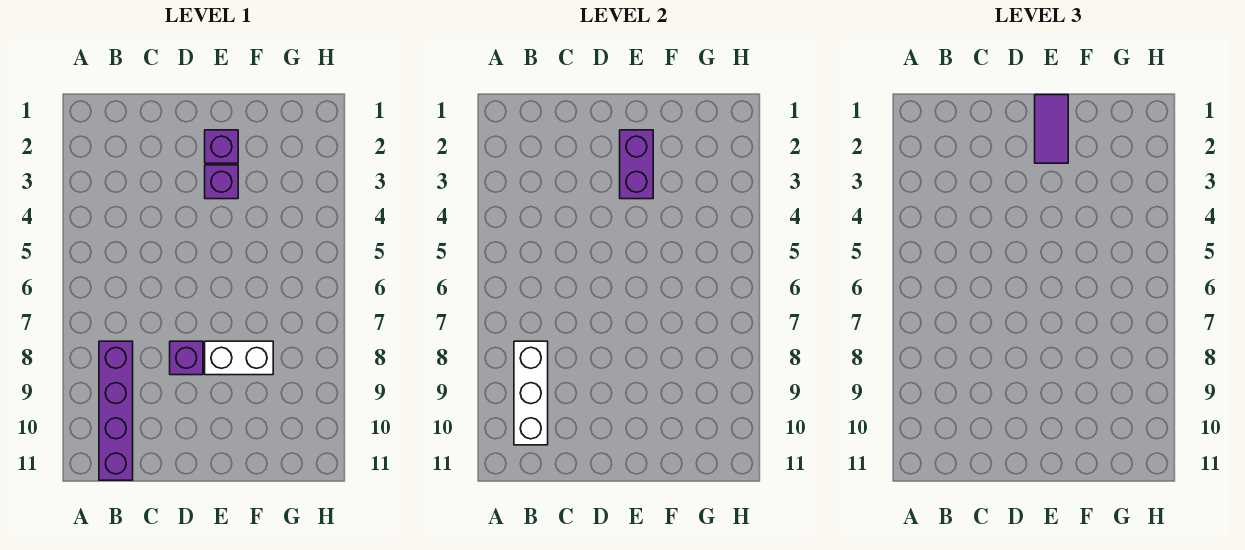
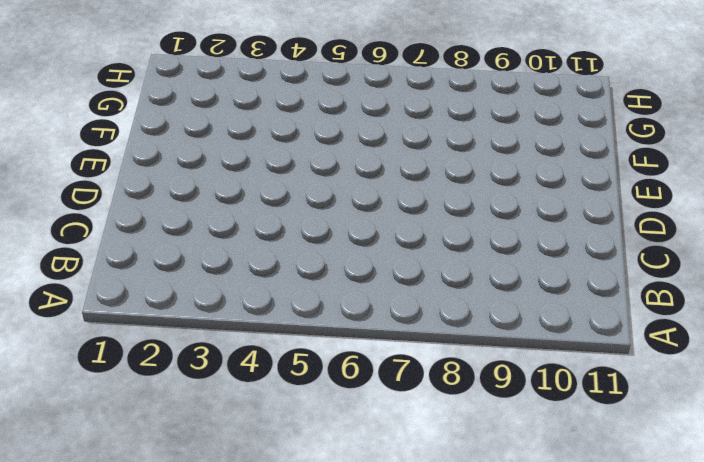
none -> purple brick B8:B11 level 1
none -> purple brick D8 level 1

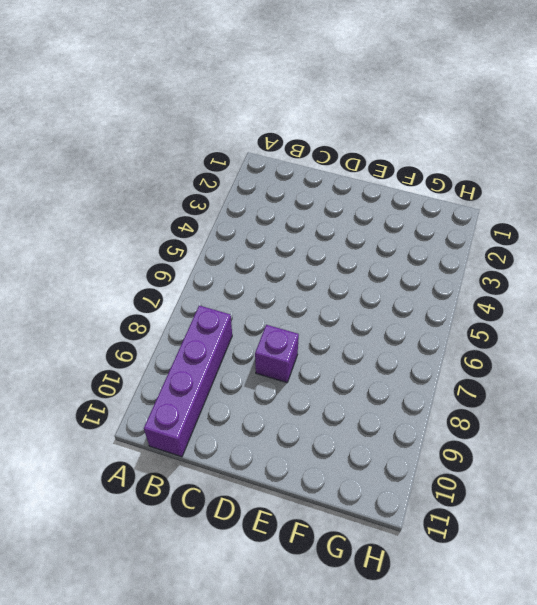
none -> purple brick E2 level 1
none -> purple brick E3 level 1

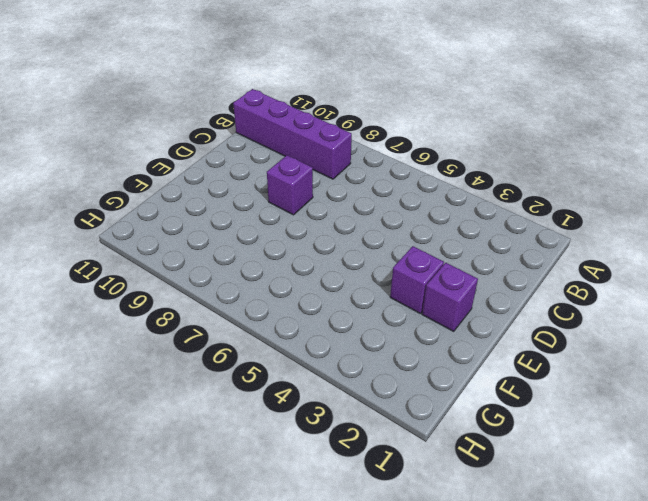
none -> white brick E8:F8 level 1
none -> white brick B8:B10 level 2

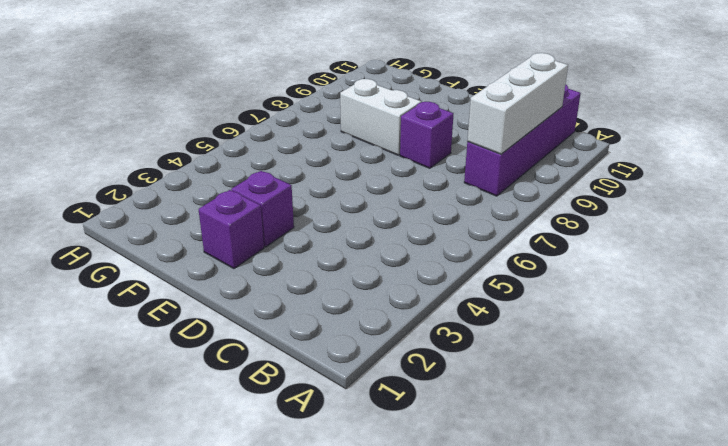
none -> purple brick E2:E3 level 2
none -> purple tile E1:E2 level 3

